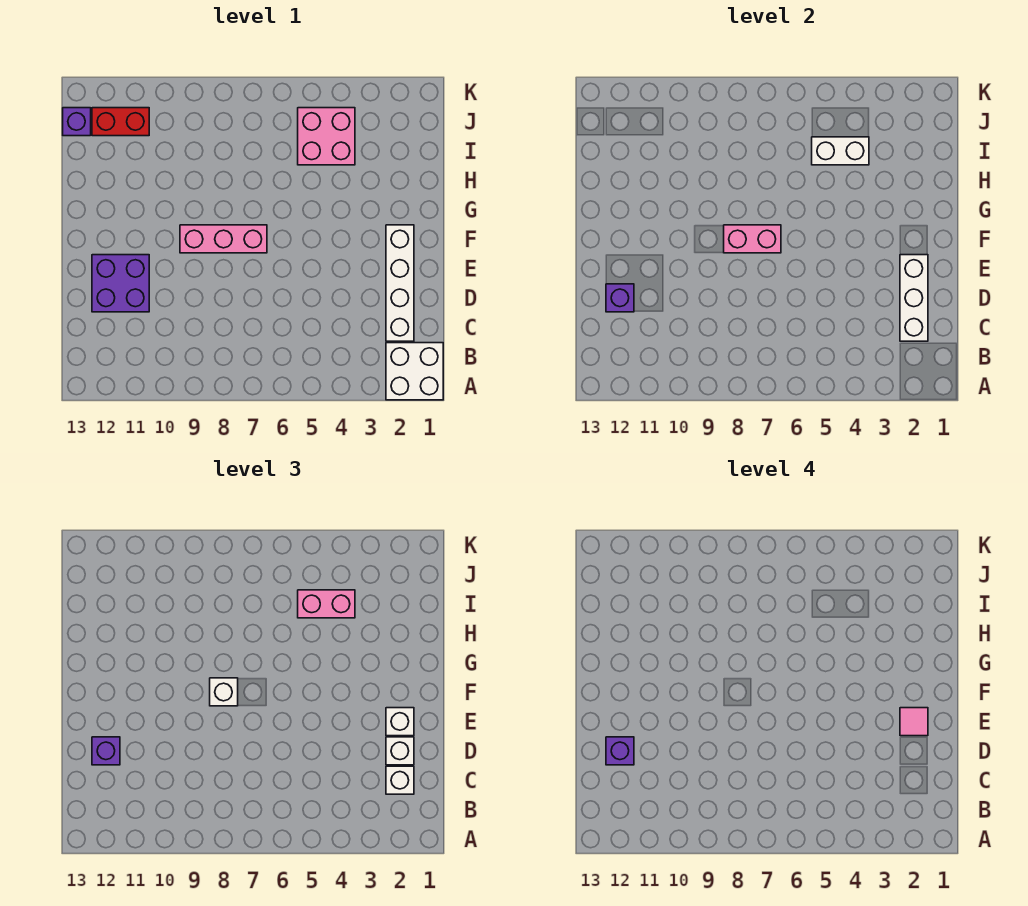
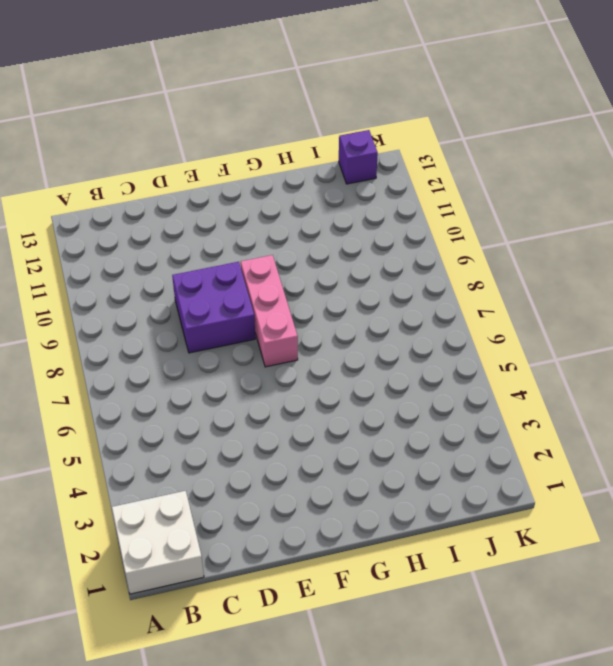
purple brick D8:E9 level 1 -> purple brick D11:E12 level 1
none -> white brick C2:F2 level 1
none -> pink brick I4:J5 level 1
none -> red brick J11:J12 level 1

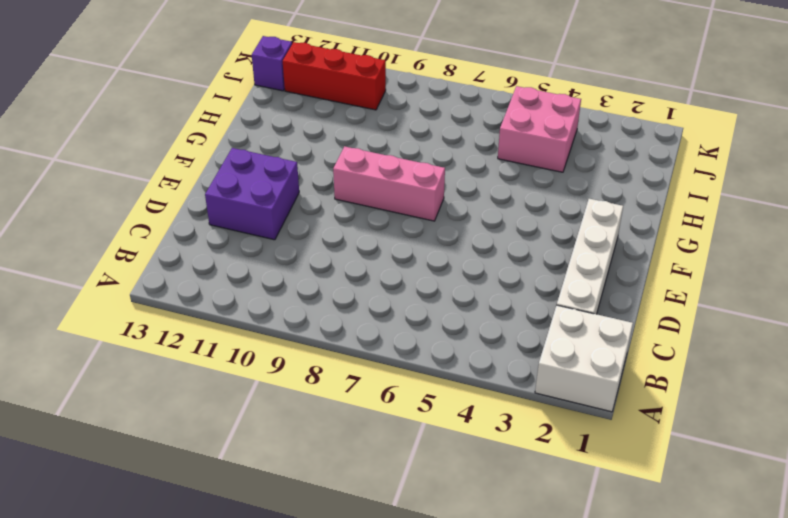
red brick J10:J12 level 1 -> red brick J11:J12 level 1
none -> white brick C2:E2 level 2
none -> purple brick D12 level 2
none -> pink brick F7:F8 level 2

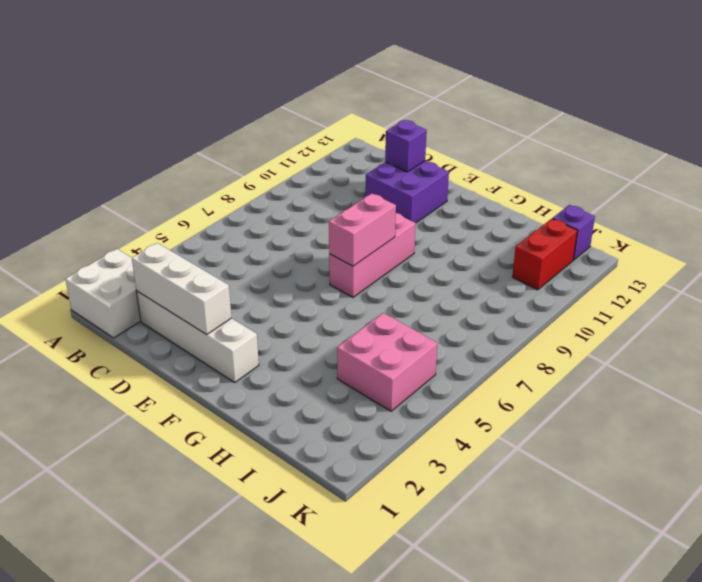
none -> white brick I4:I5 level 2
none -> white brick C2 level 3
none -> white brick D2 level 3

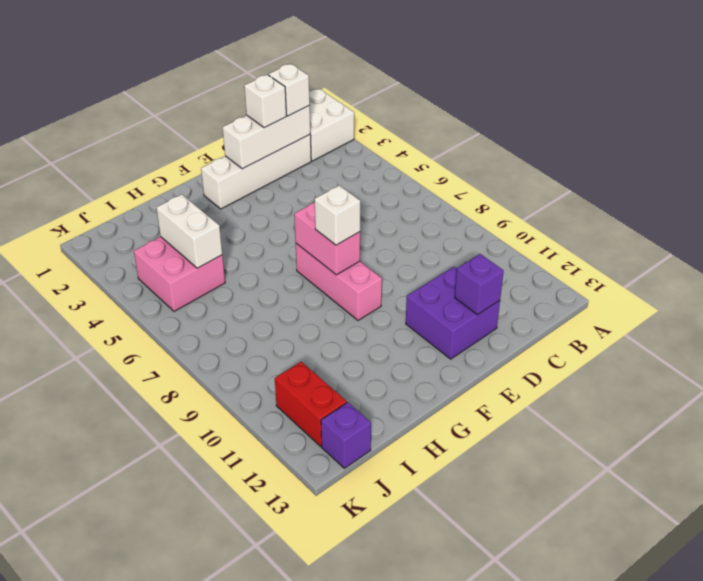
none -> purple brick D12 level 3
none -> white brick E2 level 3
none -> pink brick I4:I5 level 3

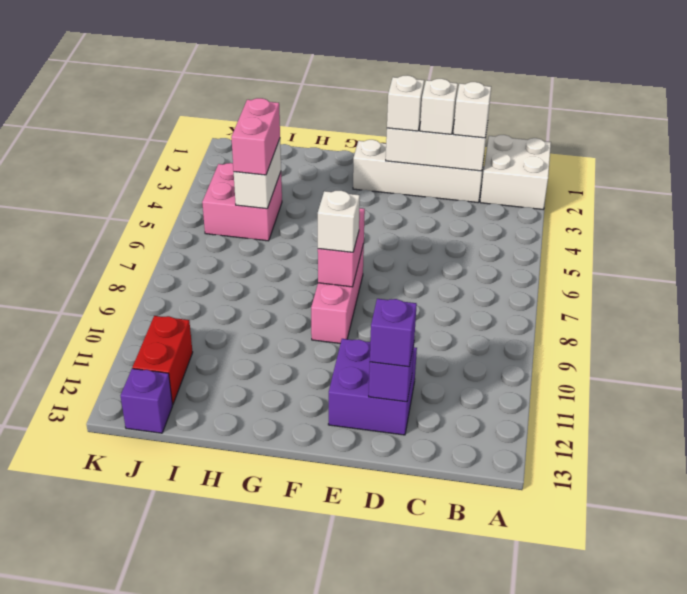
none -> purple brick D12 level 4
none -> pink tile E2 level 4

